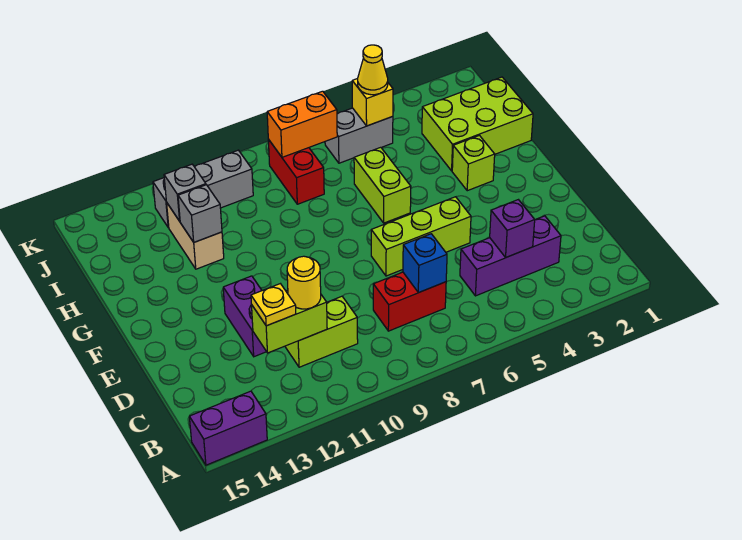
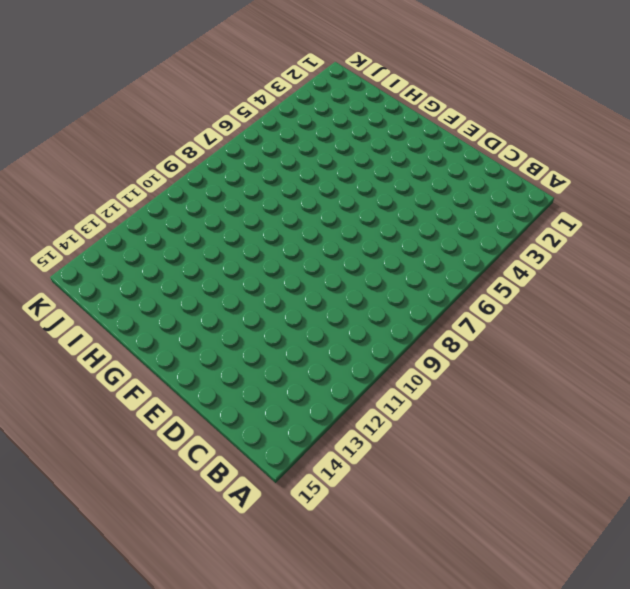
none -> purple brick A14:A15 level 1
none -> purple brick C3:C5 level 1
none -> red brick C7:C8 level 1

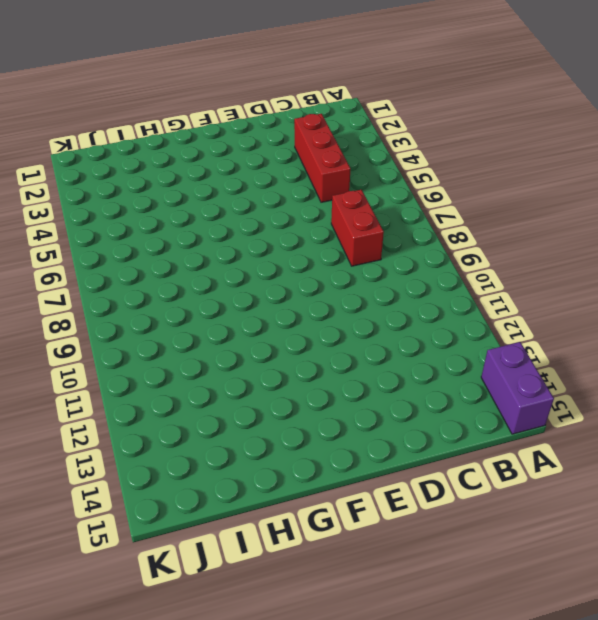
red brick C3:C5 level 1 -> purple brick C3:C5 level 1
none -> lime brick C10:C11 level 1
none -> purple brick D12:E12 level 1
none -> lime brick E5:E7 level 1

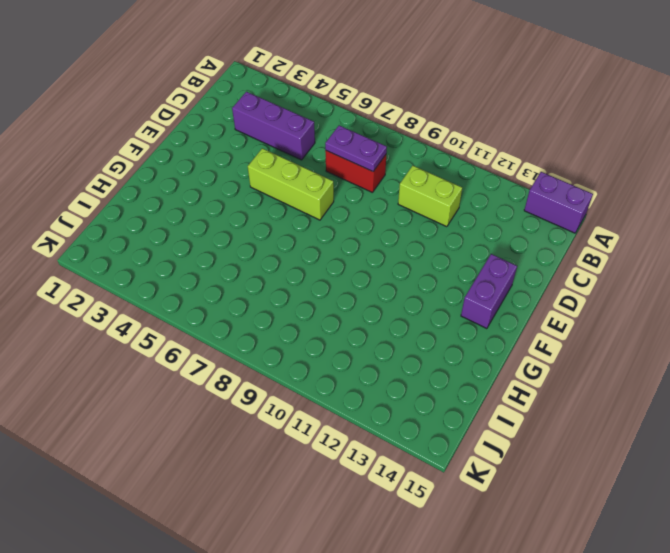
purple plate C7:C8 level 2 -> blue brick C7 level 2
purple brick E14:F14 level 1 -> purple brick D12:E12 level 1
none -> lime brick G3 level 1
none -> lime brick G6:H6 level 1
none -> lime brick H1:I3 level 1

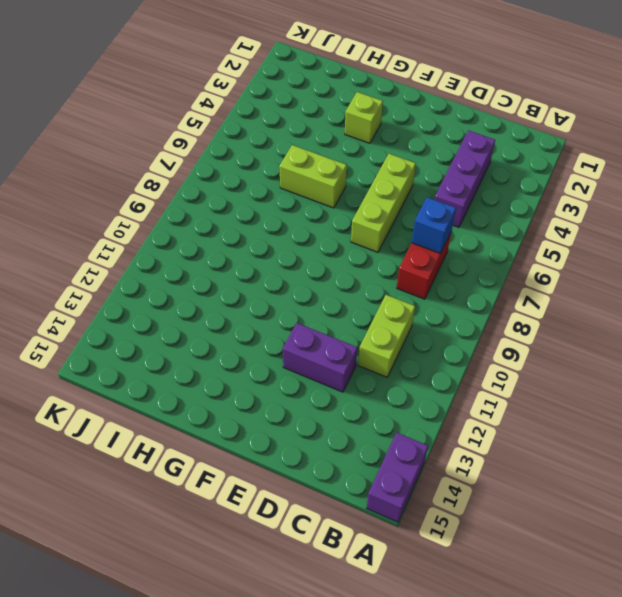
none -> lime brick H1:I3 level 1
none -> tan brick H12:I12 level 1
none -> red brick I8:J8 level 1

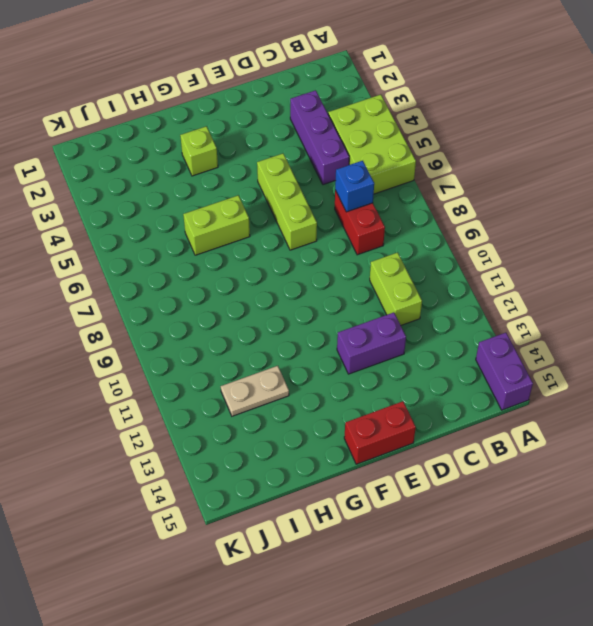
lime brick A4:B6 level 1 -> lime brick H1:I3 level 1
red brick E15:F15 level 1 -> red brick I8:J8 level 1
tan plate H12:I12 level 1 -> tan brick H12:I12 level 1
none -> grey brick J5:J6 level 1
none -> grey brick J10:J12 level 1
none -> purple brick C4 level 2

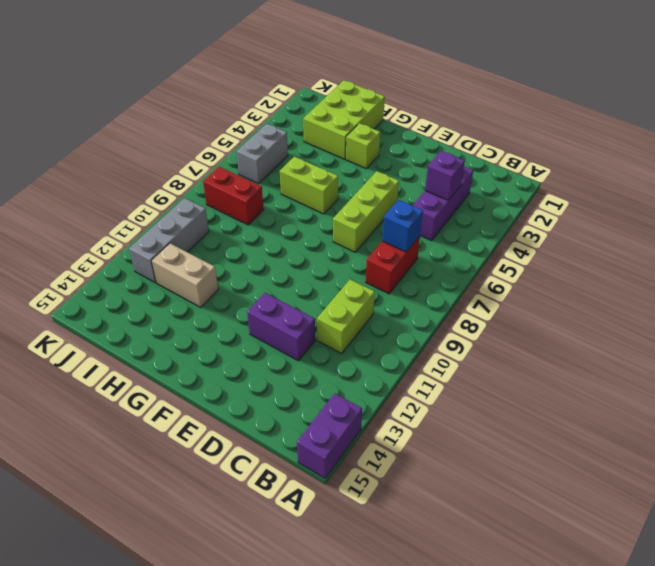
none -> lime brick C11:C12 level 2
none -> grey brick H12 level 2
none -> grey brick I12 level 2

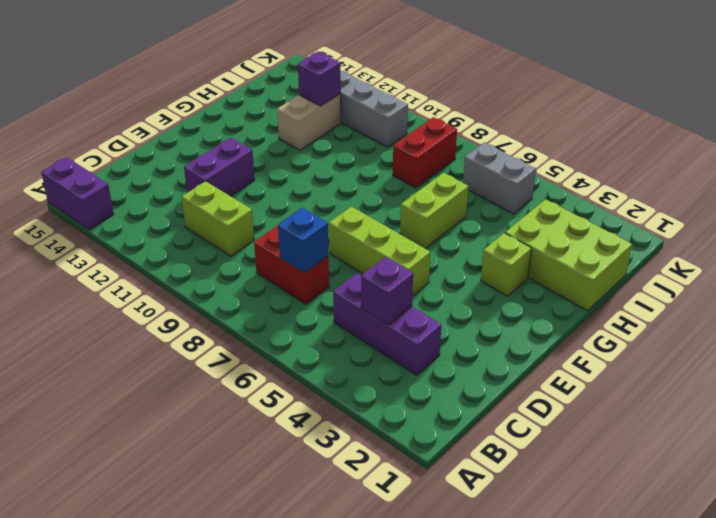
purple brick I12 level 2 -> grey brick I12 level 2
none -> lime brick C11:C12 level 2
none -> grey brick H12 level 2
none -> yellow brick J5 level 2

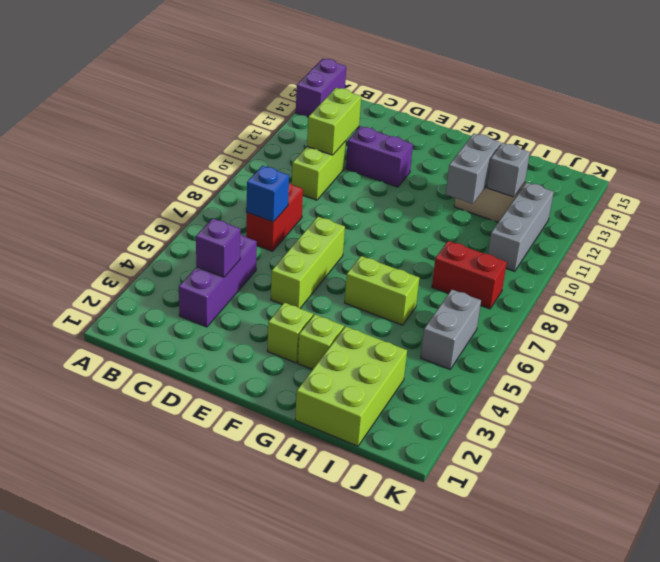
lime brick F3 level 1 -> none
grey brick H11:H12 level 2 -> grey brick H12 level 2
none -> yellow brick J5 level 2
none -> orange brick J7:J8 level 2
none -> yellow round brick C11 level 3

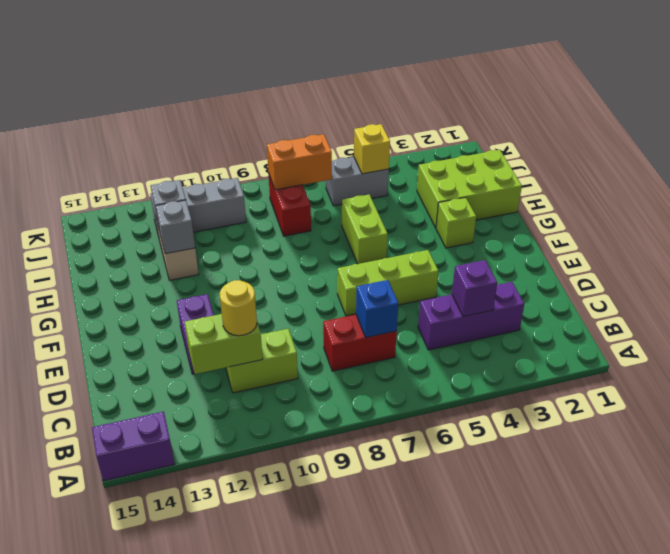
none -> yellow plate C12 level 3
none -> yellow cone J5 level 3

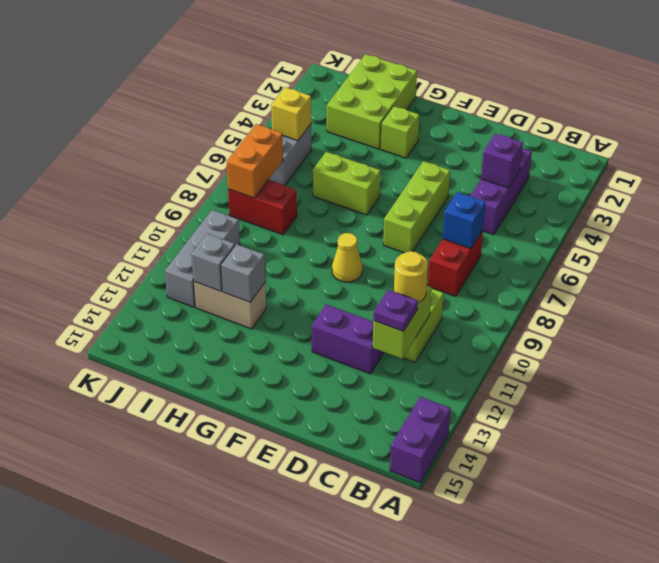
purple plate C12 level 3 -> yellow plate C12 level 3
yellow cone F9 level 1 -> yellow cone J5 level 3

